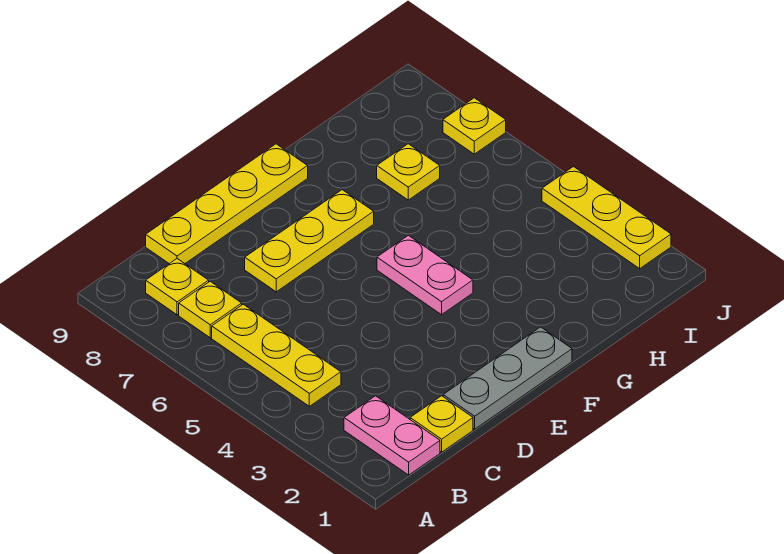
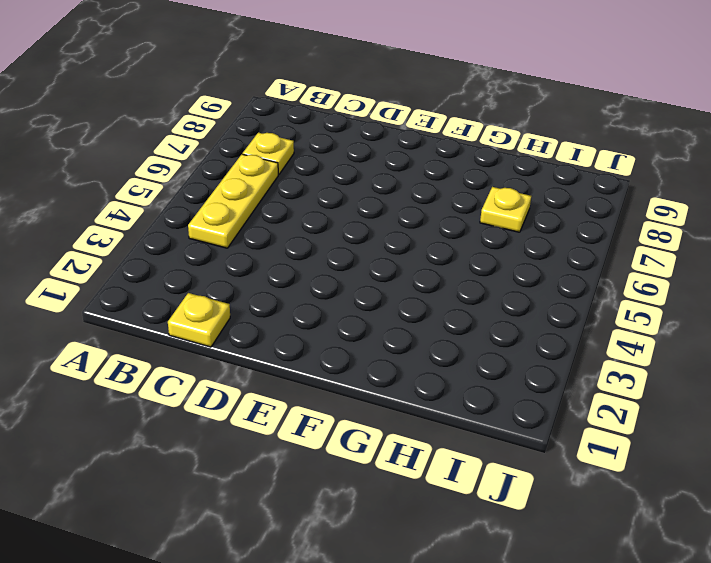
none -> pink plate B1:B2 level 1
none -> yellow plate B8 level 1
none -> yellow plate C9:F9 level 1

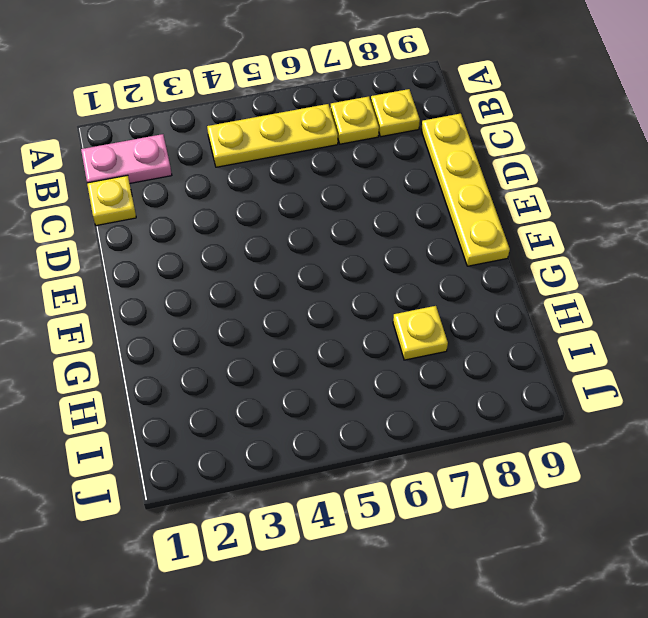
none -> grey plate D1:F1 level 1
none -> yellow plate D7:F7 level 1
none -> pink plate F4:F5 level 1

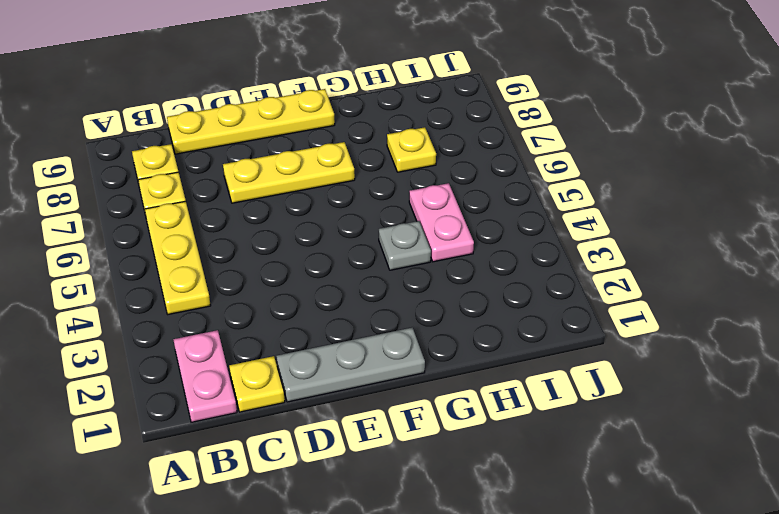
grey plate G4 level 1 -> none
pink plate H4:H5 level 1 -> pink plate F4:F5 level 1
none -> yellow plate J2:J4 level 1
none -> yellow plate J7 level 1

